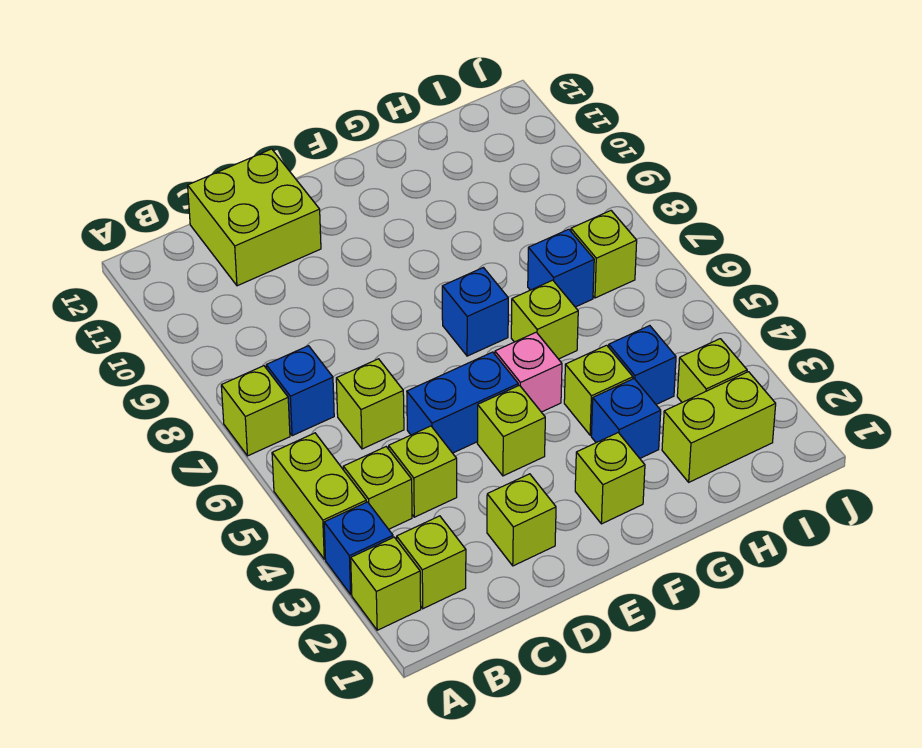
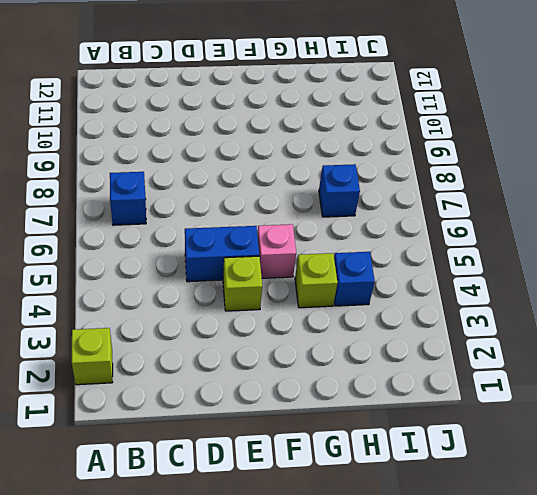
none -> blue brick A3 level 1
none -> lime brick A4:A5 level 1
none -> lime brick A7 level 1

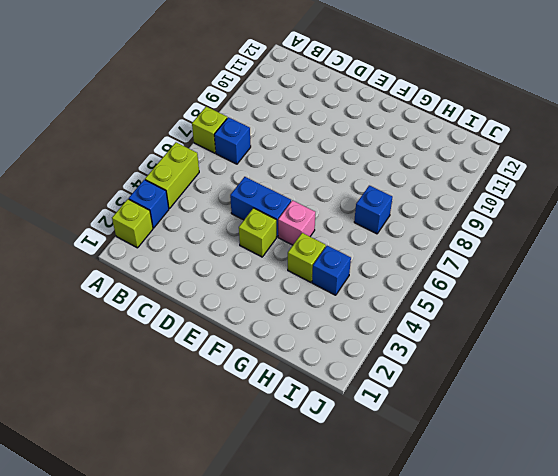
none -> lime brick B2 level 1
none -> lime brick B4 level 1
none -> lime brick C4 level 1

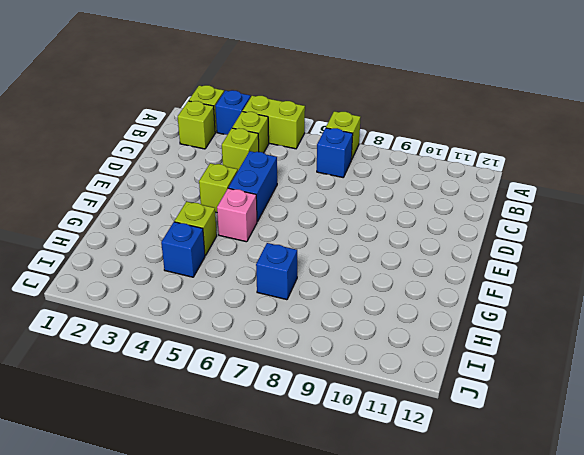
none -> lime brick C6 level 1
none -> lime brick C11:D12 level 1
none -> lime brick D2 level 1

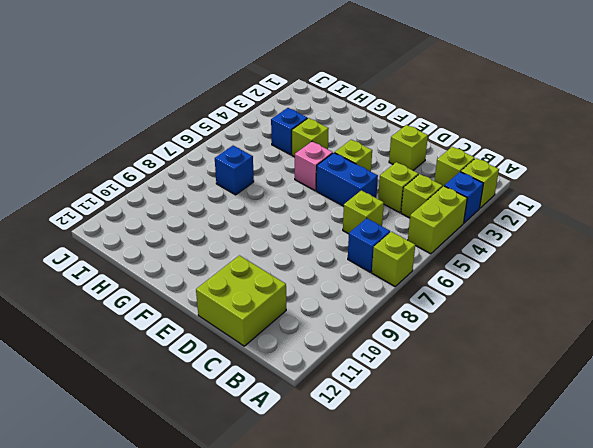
none -> lime brick F2 level 1
none -> blue brick F7 level 1
none -> blue brick G3 level 1

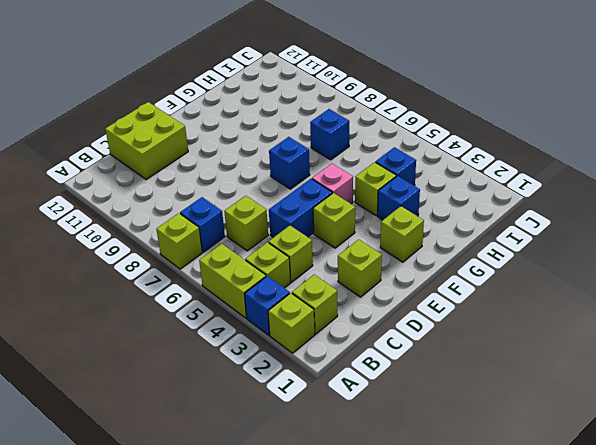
none -> lime brick G6 level 1
none -> lime brick H2:I2 level 1
none -> lime brick I3 level 1

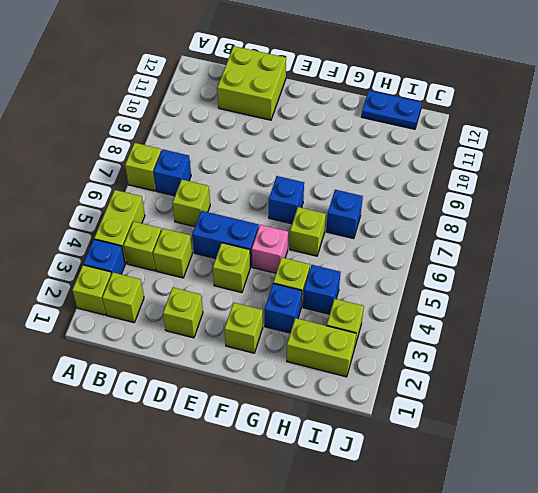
blue plate H12:I12 level 1 -> none
none -> lime brick I7 level 1

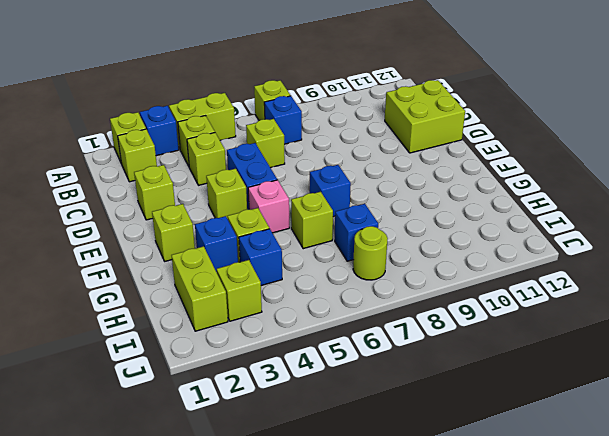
lime round brick I7 level 1 -> lime brick I7 level 1

